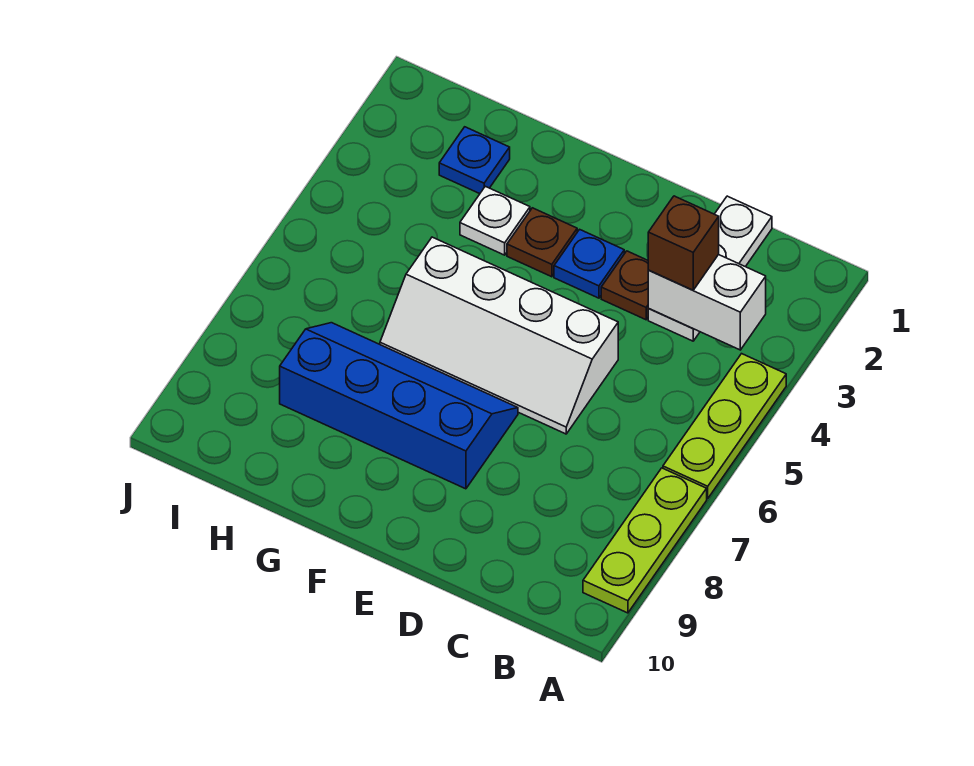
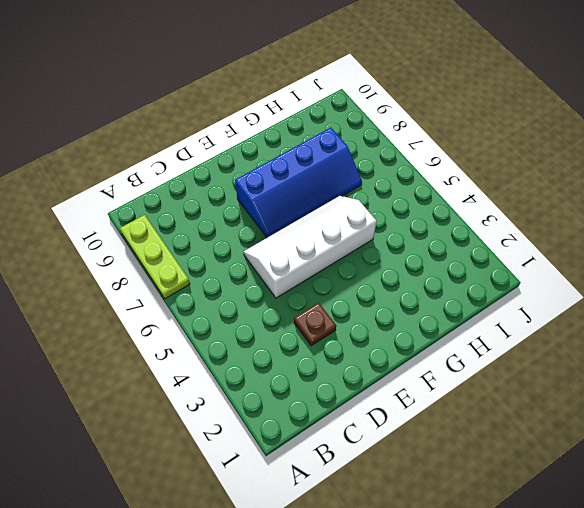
none -> lime plate A4:A6 level 1
none -> white plate C1:C3 level 1
none -> blue plate E3 level 1

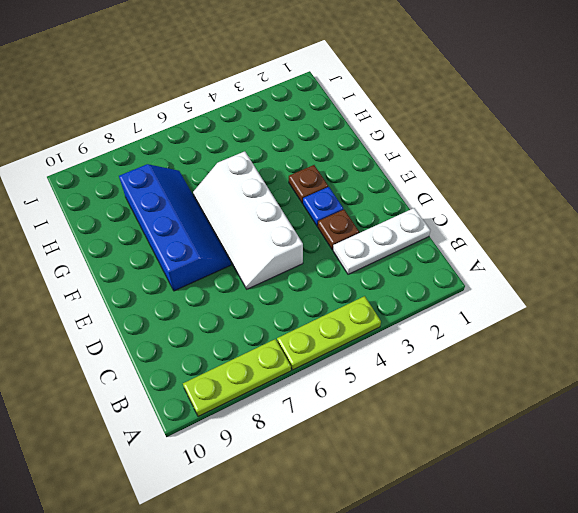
none -> white plate G3 level 1
none -> blue plate H2 level 1
none -> white brick B3:C3 level 2

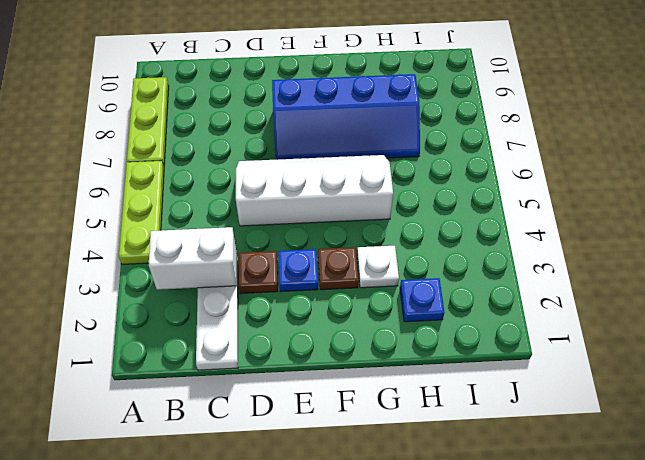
none -> brown brick C3 level 3

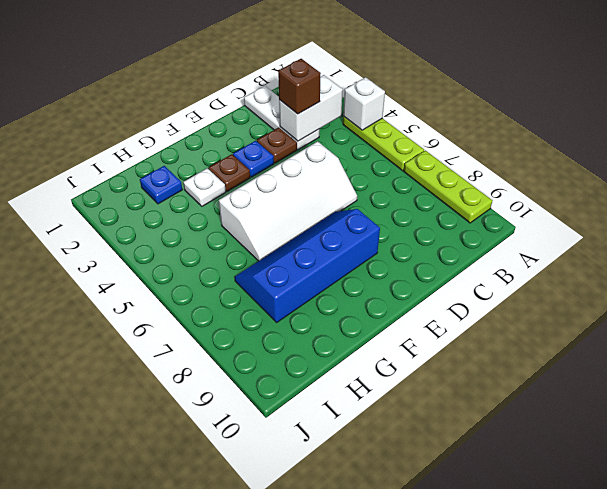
white brick A4 level 2 -> none

